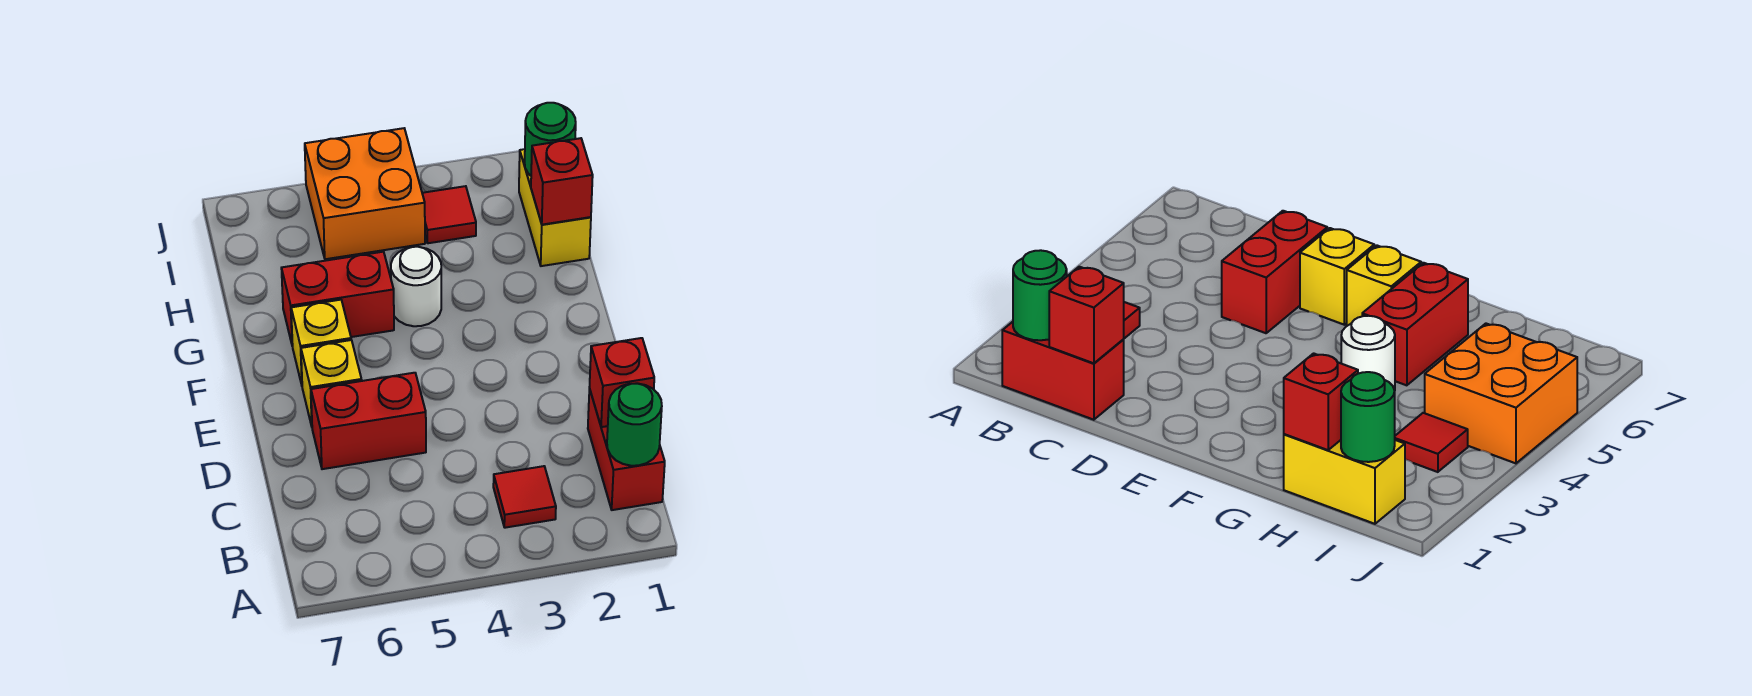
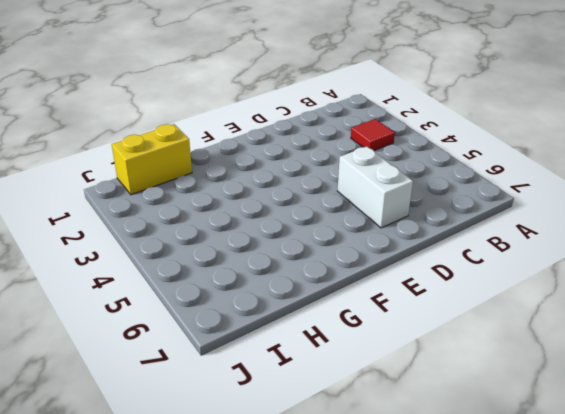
white brick D5:D6 level 1 -> red brick D5:D6 level 1
none -> red brick B1:C1 level 1
none -> yellow brick E6 level 1
none -> yellow brick F6 level 1

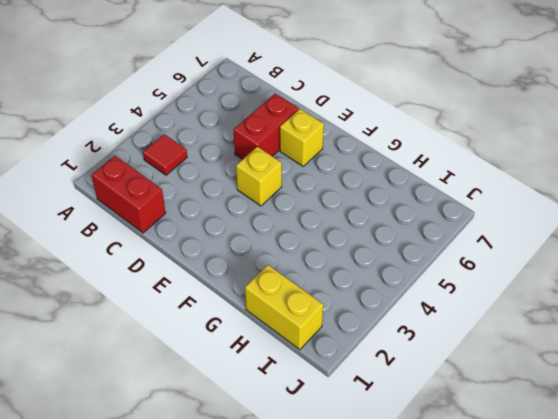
yellow brick E4 level 1 -> yellow brick F6 level 1
none -> white round brick G4 level 1
none -> red brick G5:G6 level 1
none -> red tile I3 level 1

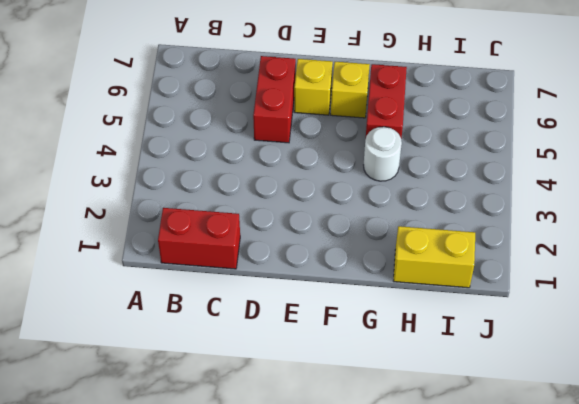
none -> red tile B3 level 1
none -> red tile I3 level 1
none -> orange brick I4:J5 level 1

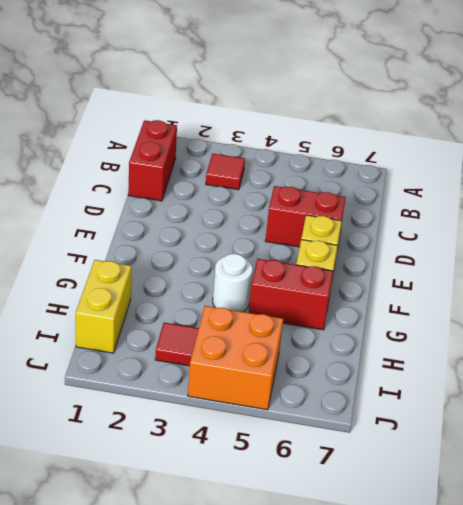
none -> green round brick B1 level 2
none -> red brick C1 level 2
none -> red brick H1 level 2

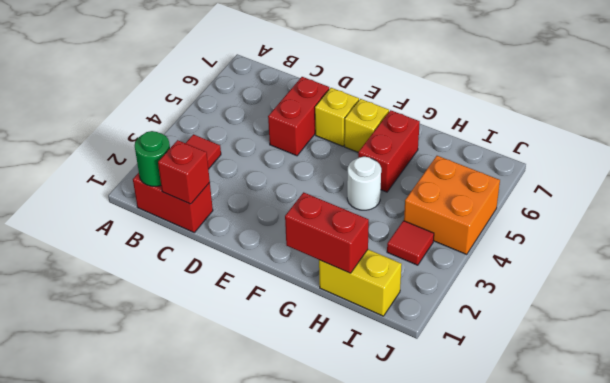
red brick G1:H1 level 2 -> red brick H1 level 2
none -> green round brick I1 level 2

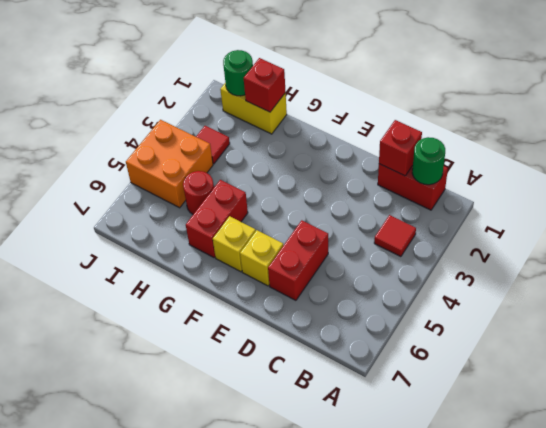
red round brick H5 level 1 -> none
none -> white round brick G4 level 1

